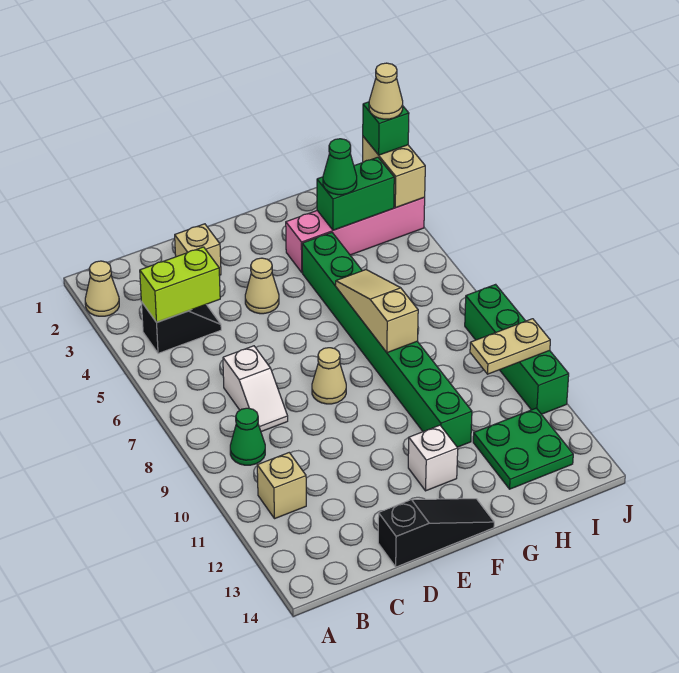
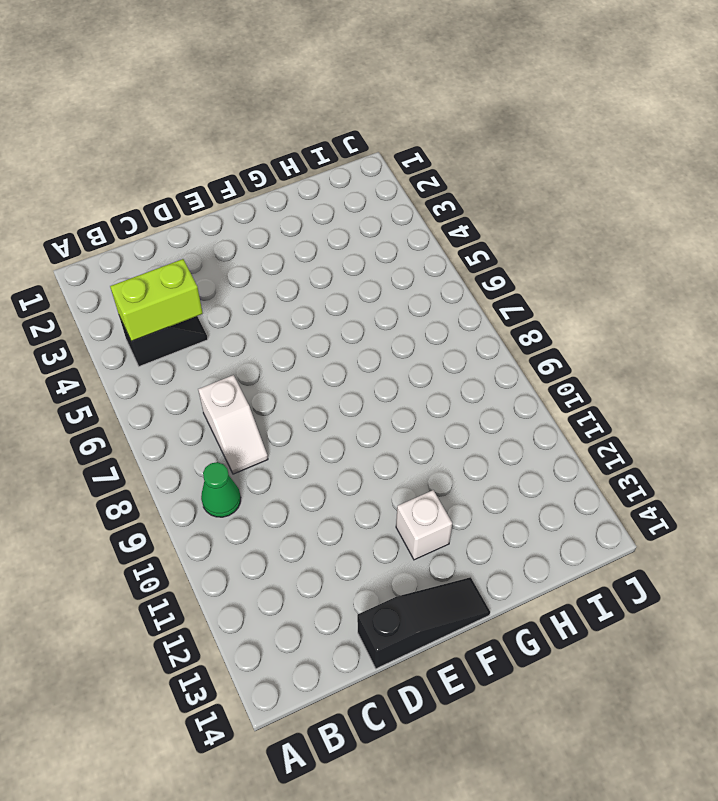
none -> tan cone A2 level 1
none -> tan brick B11 level 1
none -> tan brick D2 level 1

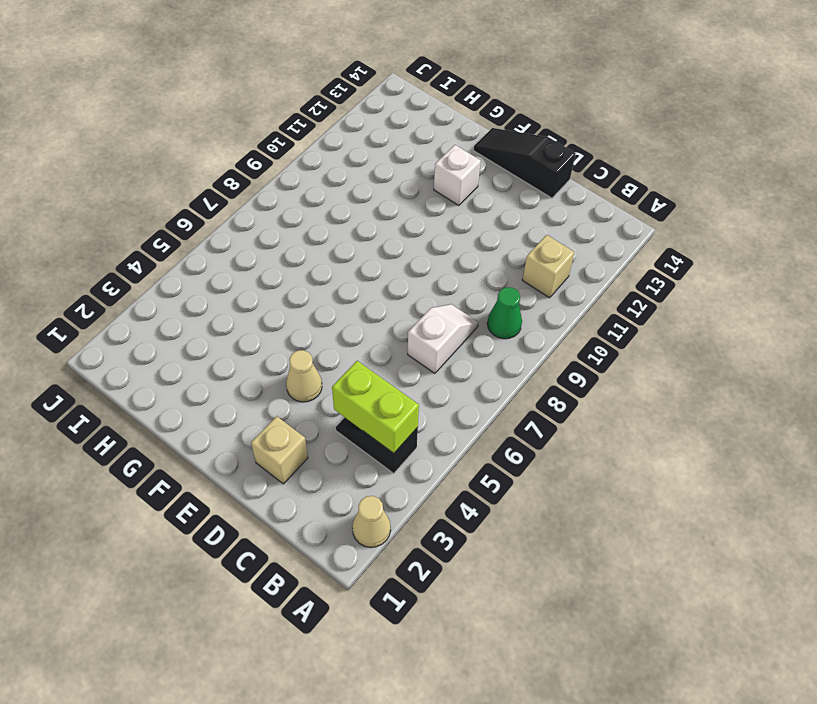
none -> tan cone E8 level 1
none -> pink brick G3:J3 level 1
none -> green brick G4:G11 level 1

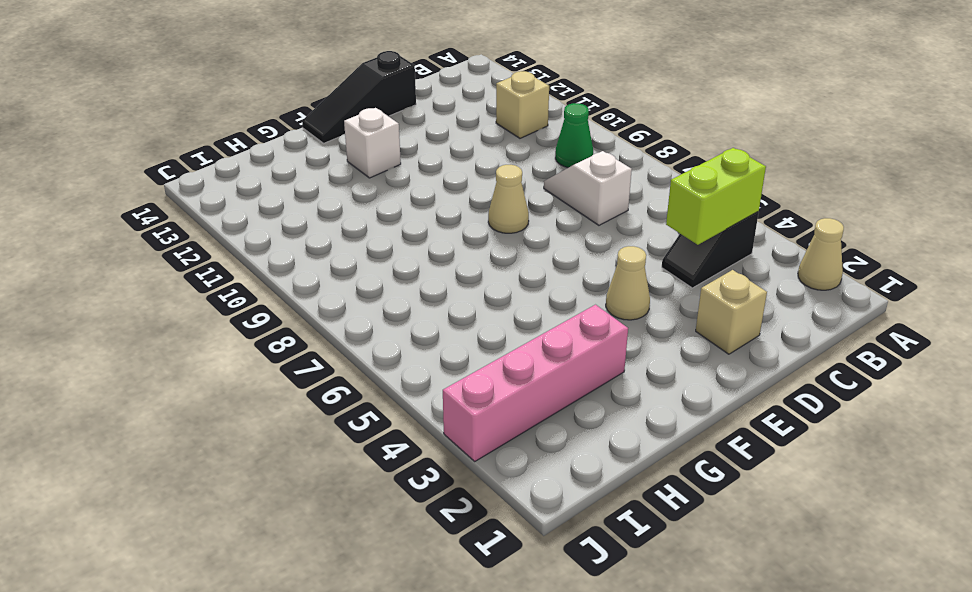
none -> green brick G4:G11 level 1
none -> green plate H12:I13 level 1
none -> green brick J8:J11 level 1

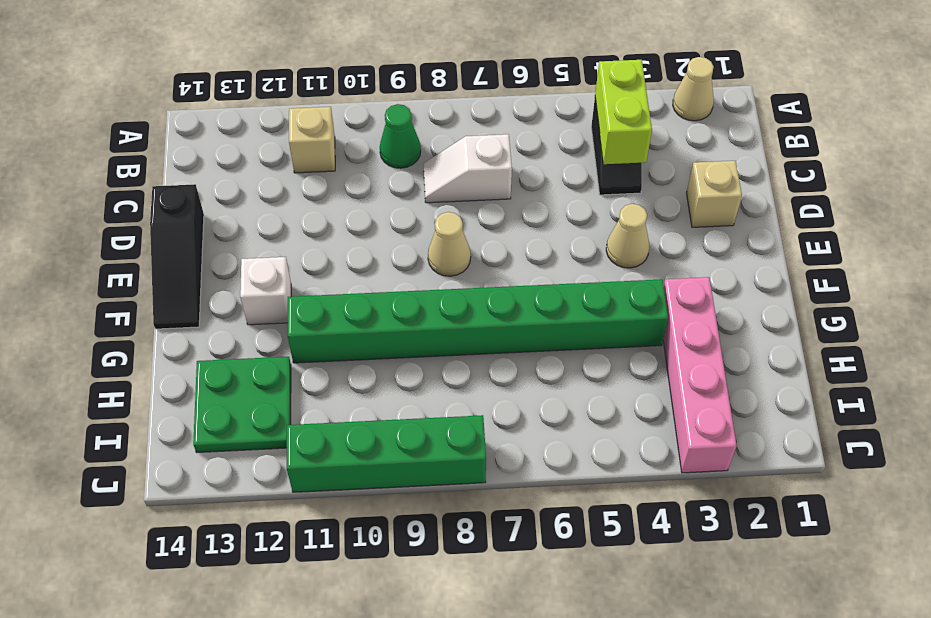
none -> tan slope G6:G8 level 2 top 8
none -> green brick H3:I3 level 2
none -> tan plate I10:J10 level 2

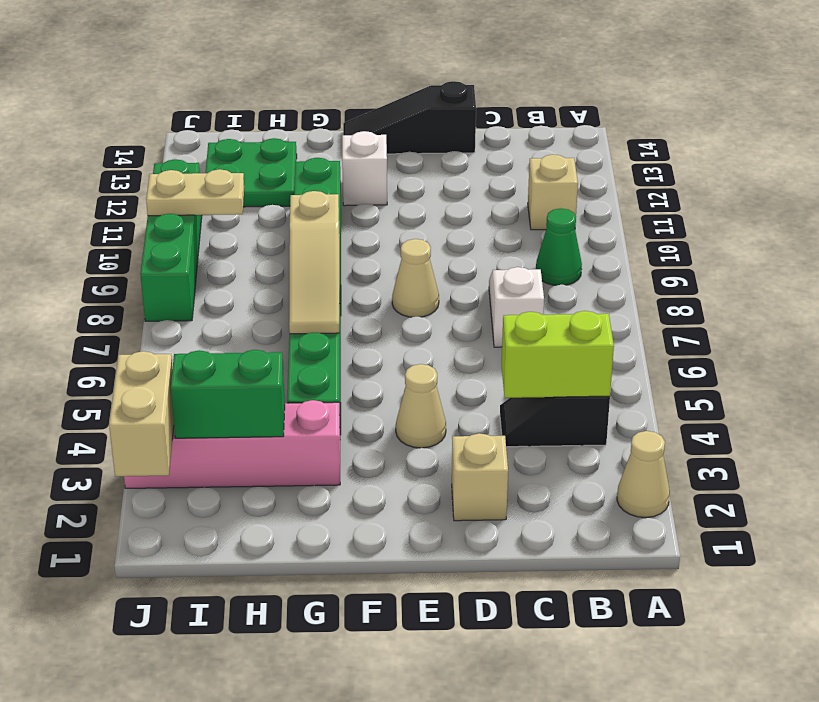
none -> green cone H3 level 3
none -> green brick J2 level 3
none -> tan cone J2 level 4

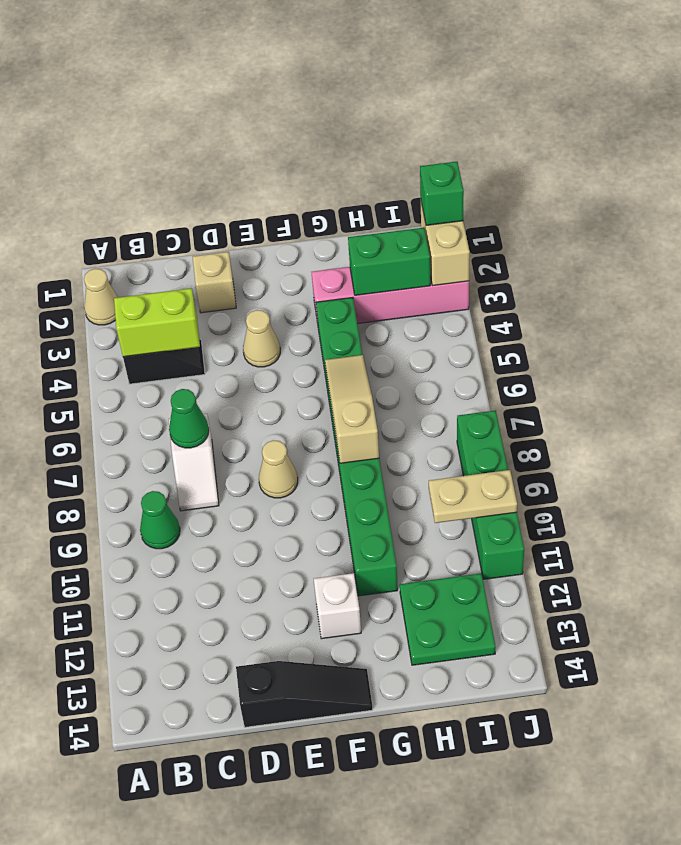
green cone C7 level 2 -> green cone H3 level 3
none -> tan brick B11 level 1
none -> tan cone J2 level 4

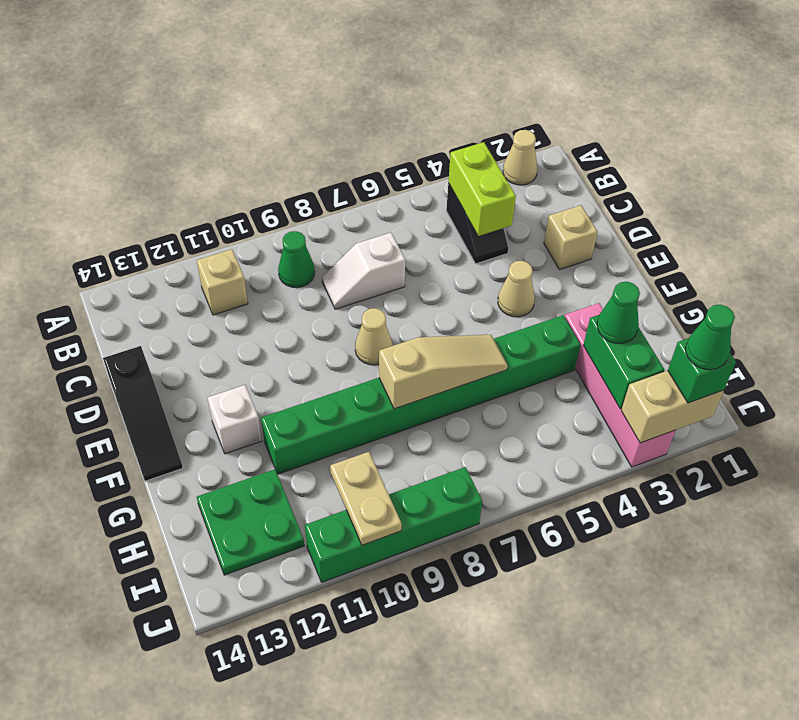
green cone J2 level 4 -> tan cone J2 level 4

